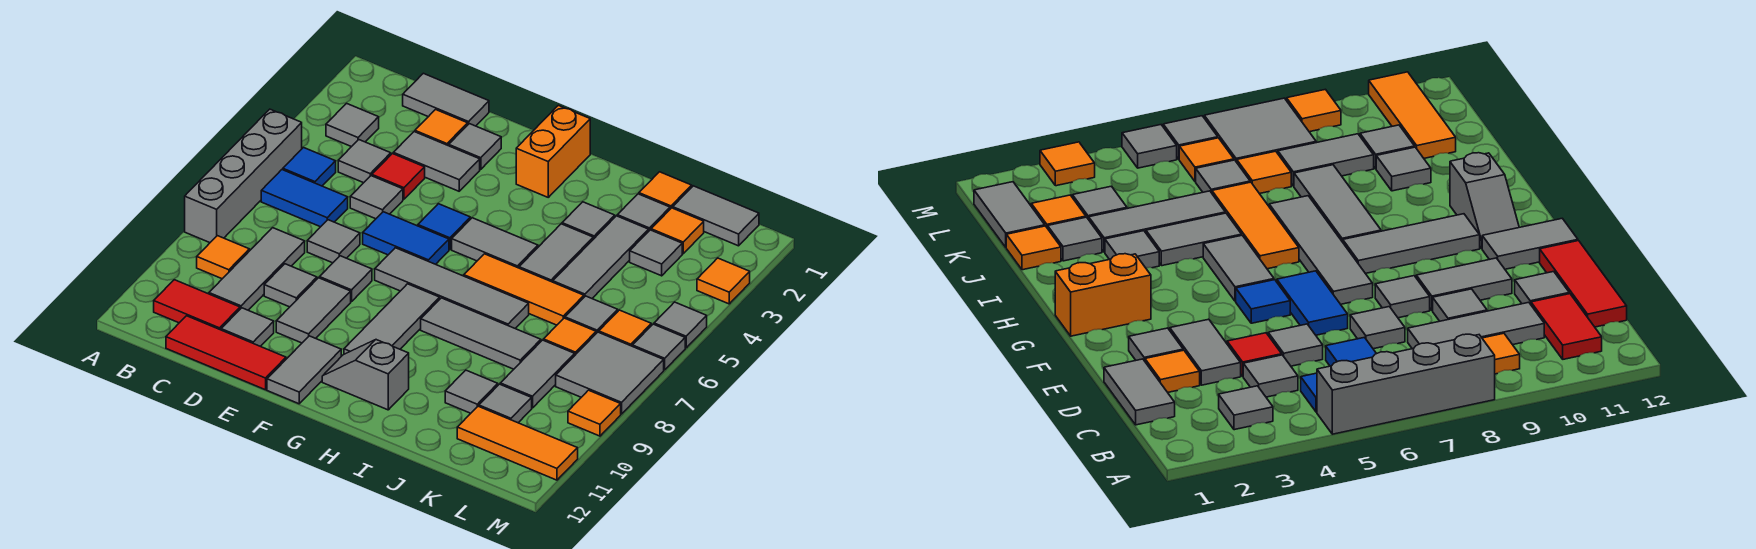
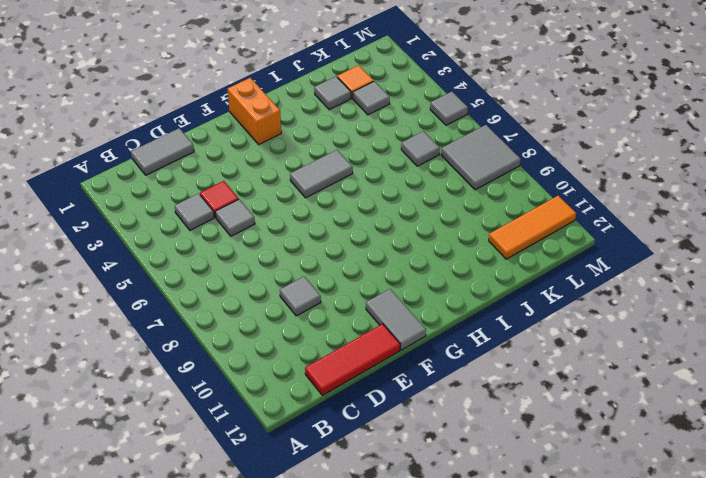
none -> grey brick A5:A8 level 1
none -> grey tile B3 level 1
none -> blue tile B5 level 1
none -> blue tile B6:C6 level 1

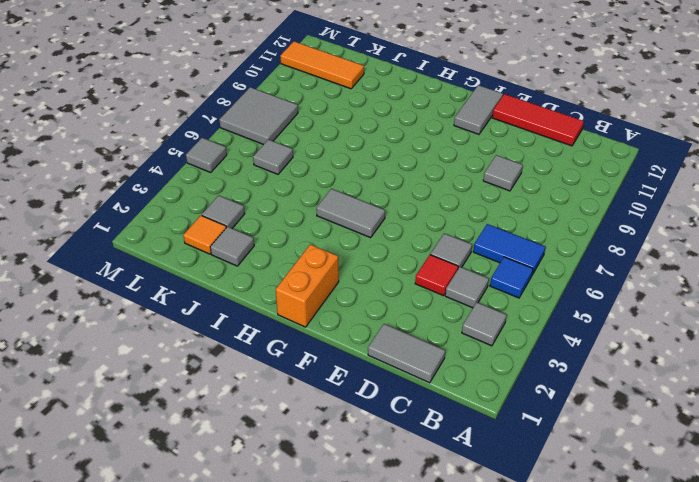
none -> grey brick A5:A8 level 1
none -> orange tile B9 level 1
none -> red tile B11:C11 level 1
none -> grey tile C8:C10 level 1

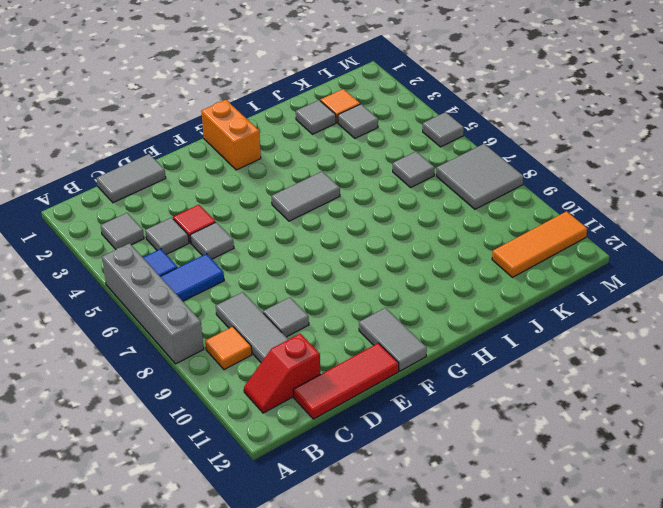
red slope B11:C11 level 1 top C -> red tile B11:C11 level 1
none -> orange tile D2 level 1
none -> grey tile D3:E3 level 1
none -> grey tile D7 level 1
none -> grey tile D11 level 1

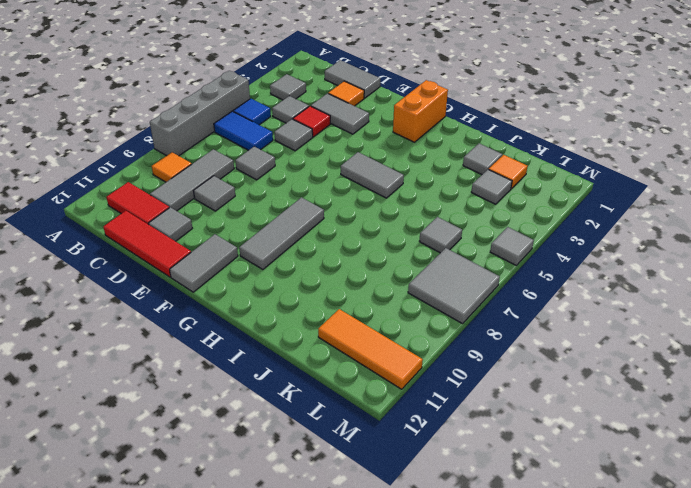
none -> grey tile E2 level 1
none -> blue tile E6:F6 level 1
none -> grey tile E8 level 1
none -> grey tile E9:E10 level 1

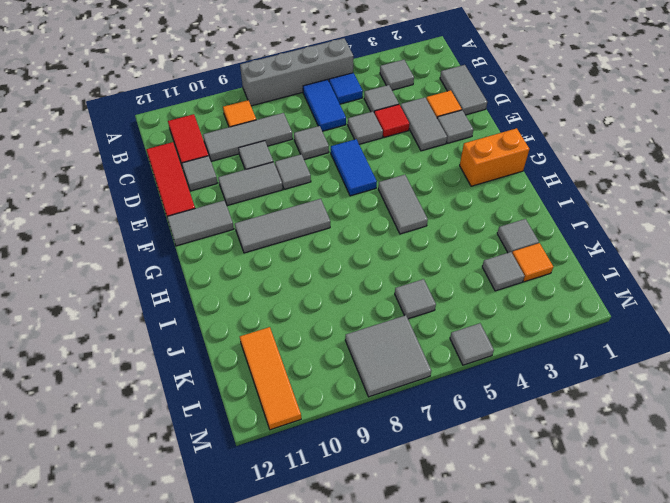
none -> blue tile F5 level 1
none -> grey tile F7:I7 level 1
none -> grey slope G11:H11 level 1 top H
none -> orange tile H6:J6 level 1

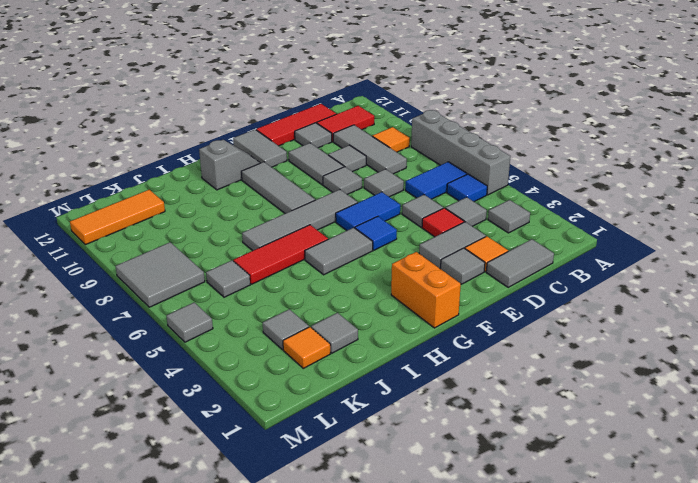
red tile H6:J6 level 1 -> orange tile H6:J6 level 1
none -> grey tile H8:J8 level 1
none -> grey tile I3 level 1
none -> grey tile I4:I5 level 1
none -> orange tile J1 level 1

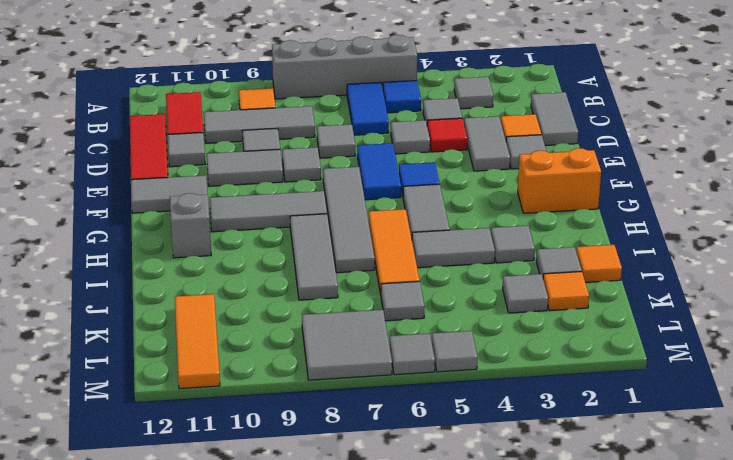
none -> grey tile J3:J5 level 1
none -> grey tile J10 level 1
none -> grey tile K1:L1 level 1
none -> orange tile K7 level 1

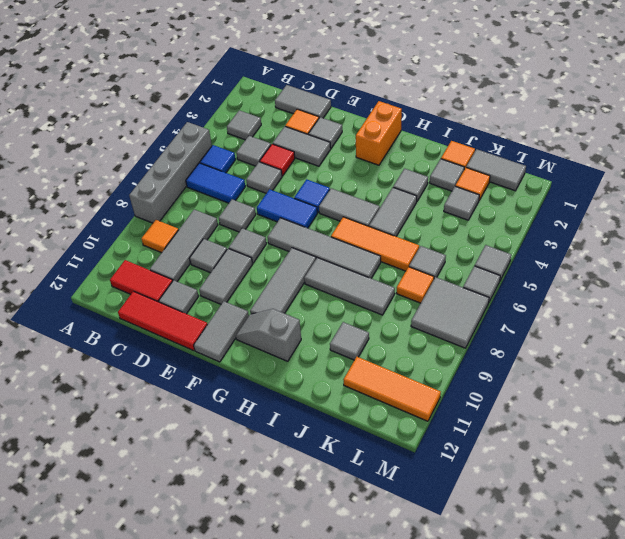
none -> grey tile J3:J5 level 1
none -> grey tile K8:K9 level 1
none -> grey tile K10 level 1
none -> orange tile L6 level 1

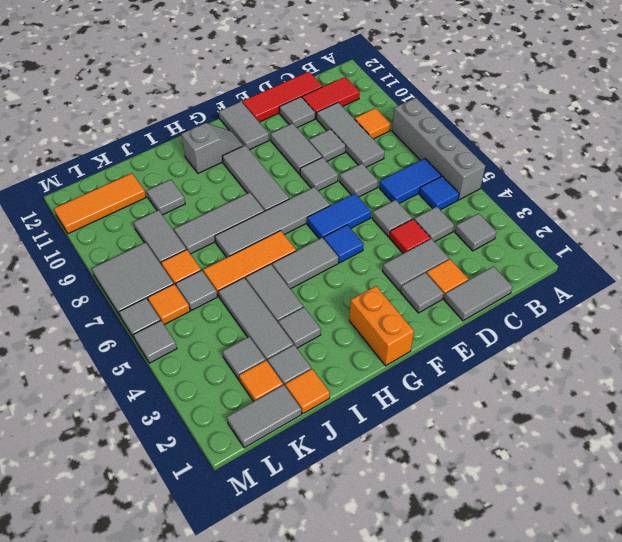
none -> grey tile K10 level 1
none -> orange tile M3 level 1
none -> orange tile M9 level 1

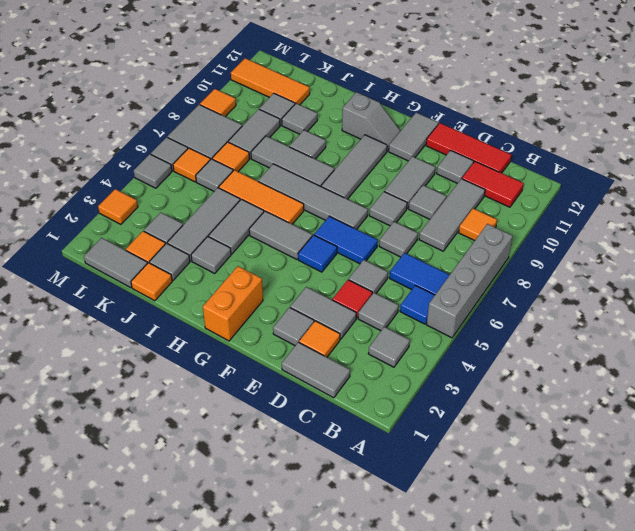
grey tile I9 level 1 -> none

